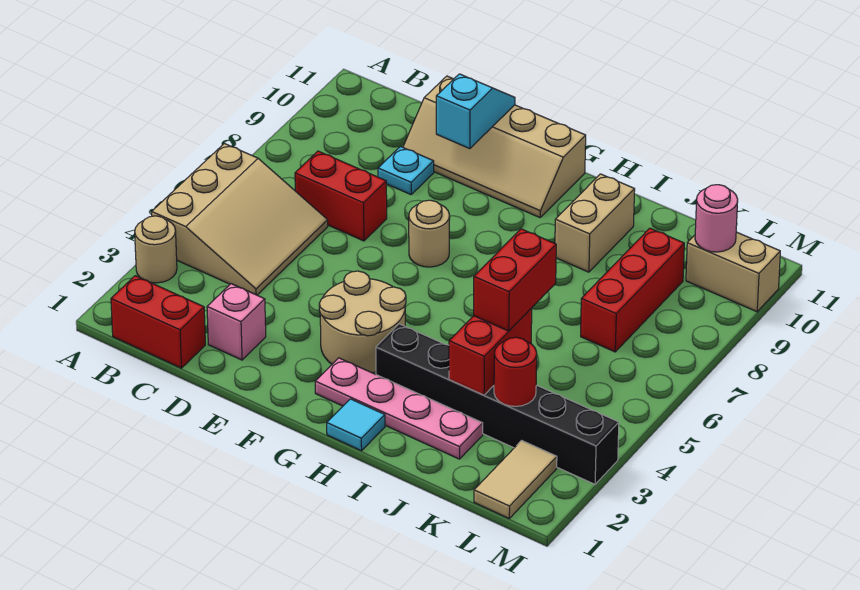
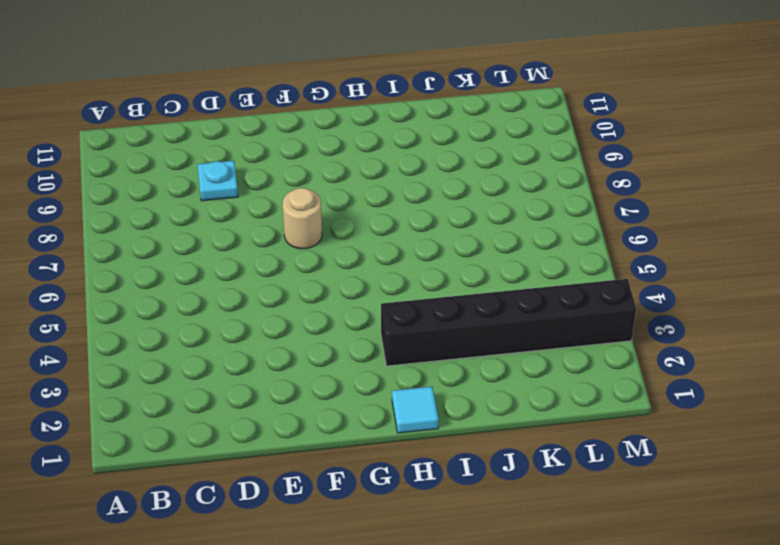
none -> tan round brick A3 level 1
none -> tan slope A4:C6 level 1 top A
none -> red brick B1:C1 level 1

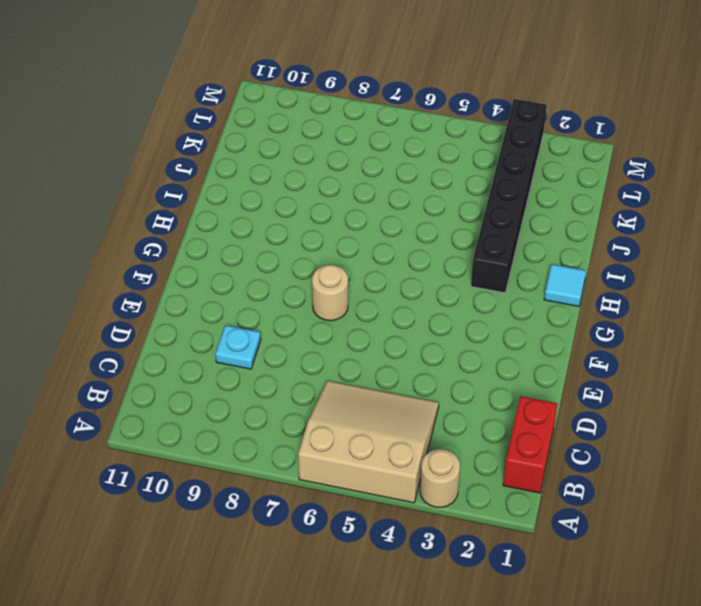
none -> red brick C7:D7 level 1
none -> pink brick D2 level 1
none -> tan slope D10:G11 level 1 top 11

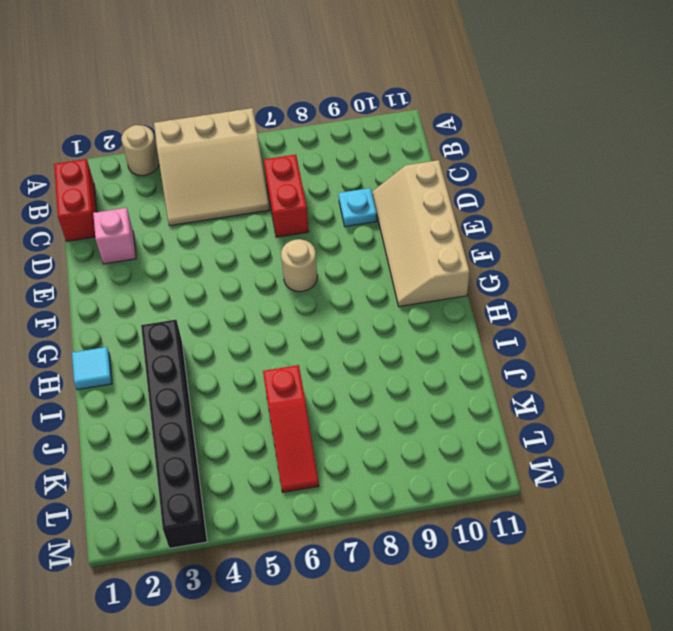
red slope J6:L6 level 1 top J -> none
none -> tan round brick F3:G4 level 1
none -> pink plate G2:J2 level 1
none -> tan brick I9:I10 level 1

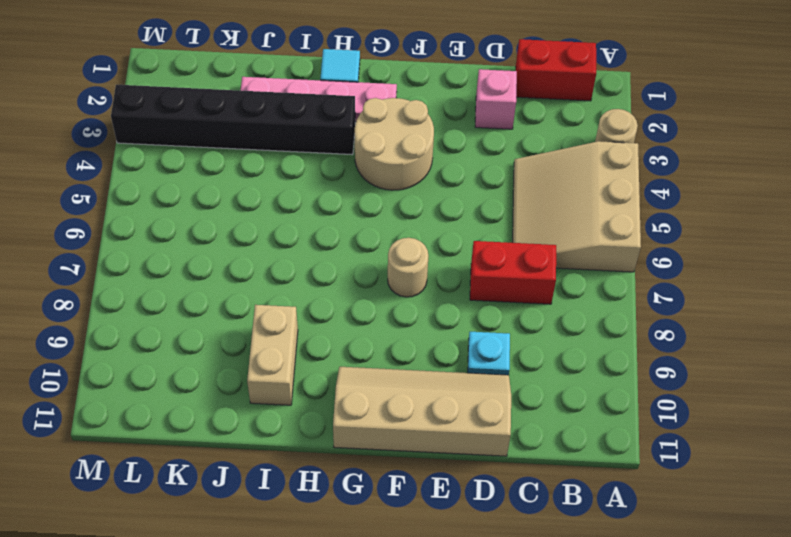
none -> red brick K7:K9 level 1
none -> tan tile L1:L2 level 1
none -> tan brick L10:M10 level 1

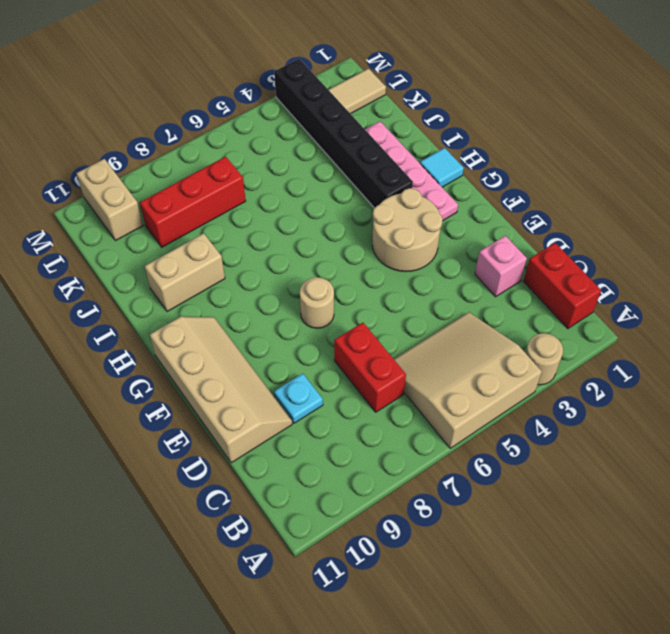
none -> cyan slope E10:E11 level 2 top 10
none -> red brick J3:J4 level 2
none -> red round brick K3 level 2

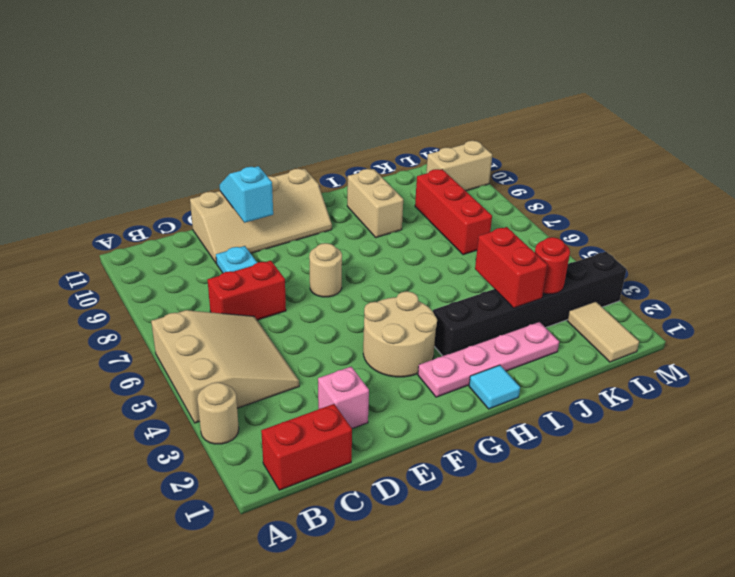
none -> pink round brick L10 level 2
none -> red brick J4:J5 level 3

